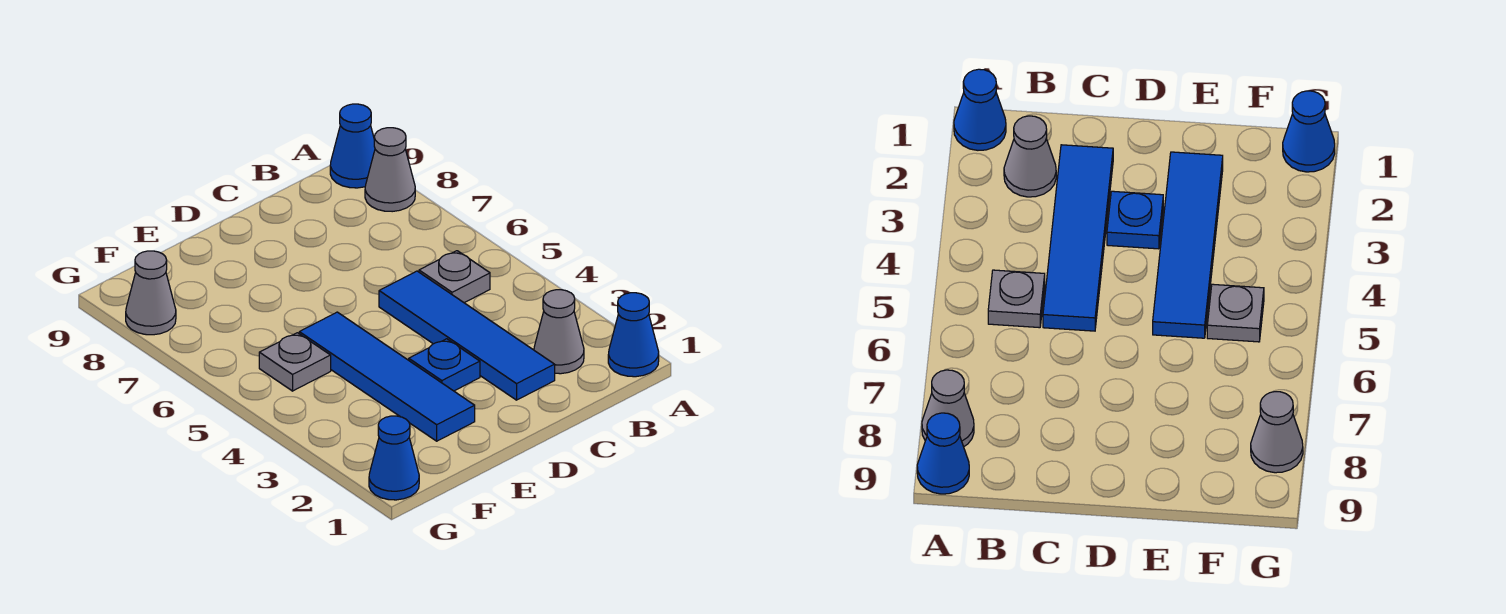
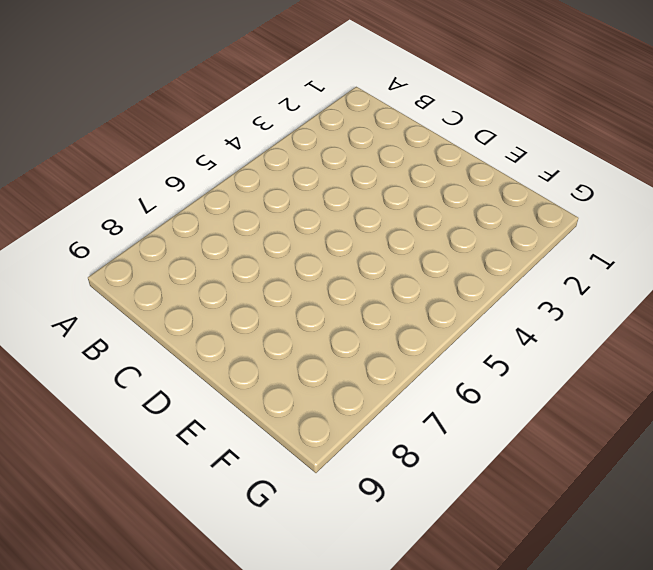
none -> blue cone A1 level 1
none -> grey cone A8 level 1

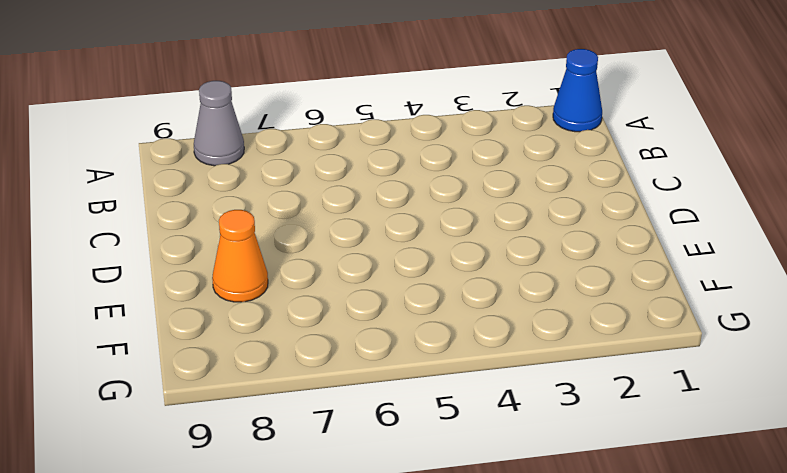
orange cone E8 level 1 -> none
none -> blue cone A9 level 1
none -> grey cone B2 level 1

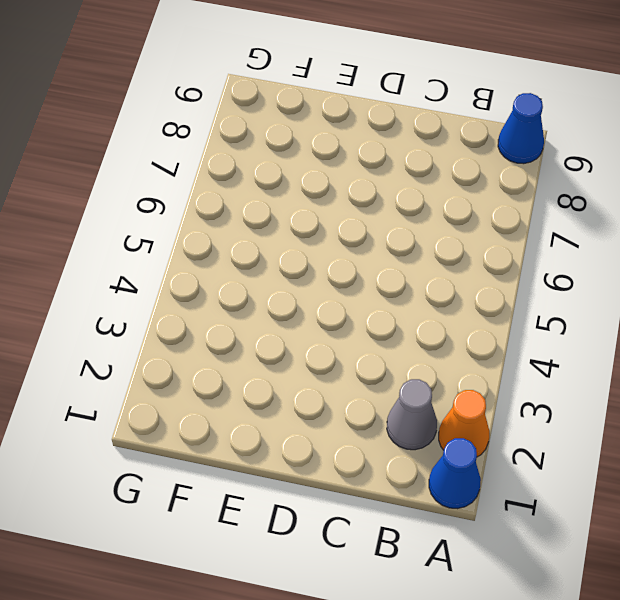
orange cone A2 level 1 -> none
none -> grey cone A8 level 1
none -> grey plate B5 level 1

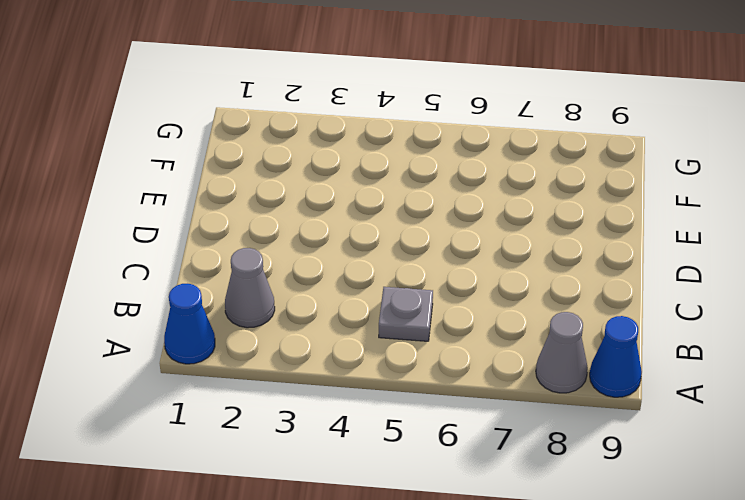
none -> blue tile C2:C5 level 1
none -> blue plate D3 level 1

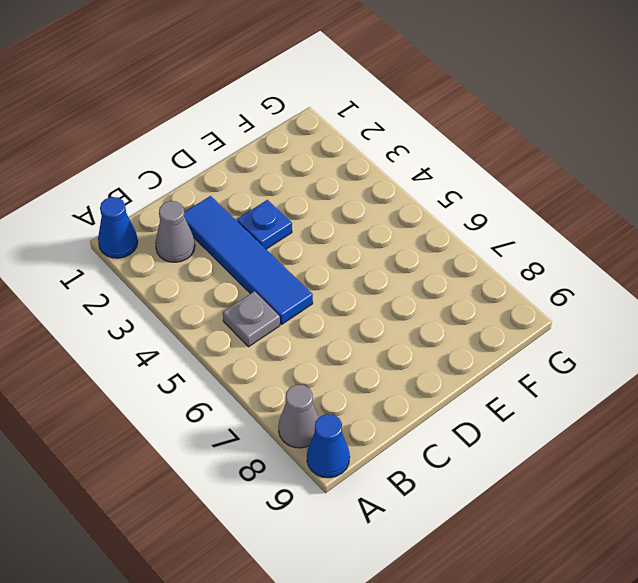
none -> blue tile E2:E5 level 1
none -> grey plate F5 level 1

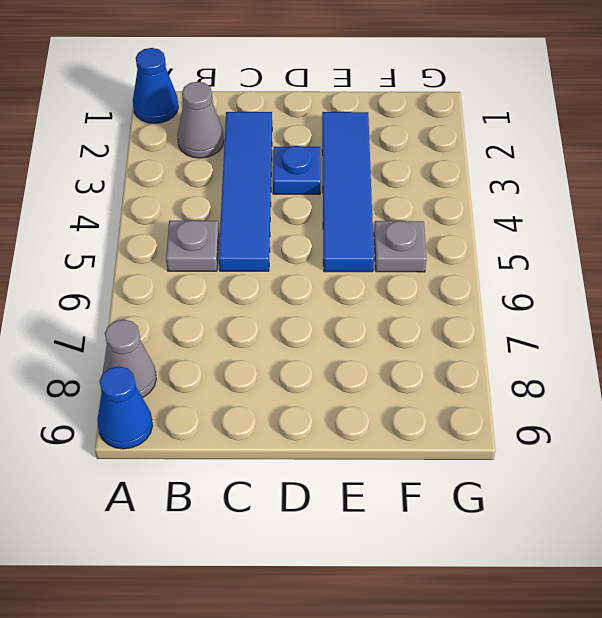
none -> blue cone G1 level 1
none -> grey cone G8 level 1

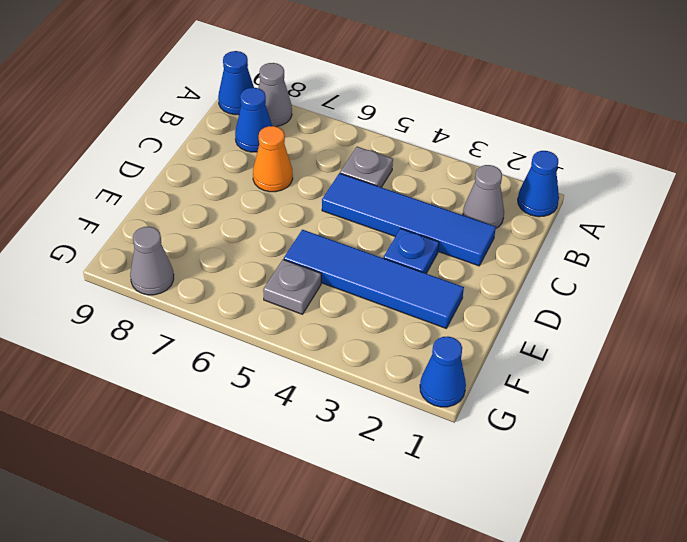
blue cone B8 level 1 -> none
orange cone C7 level 1 -> none

